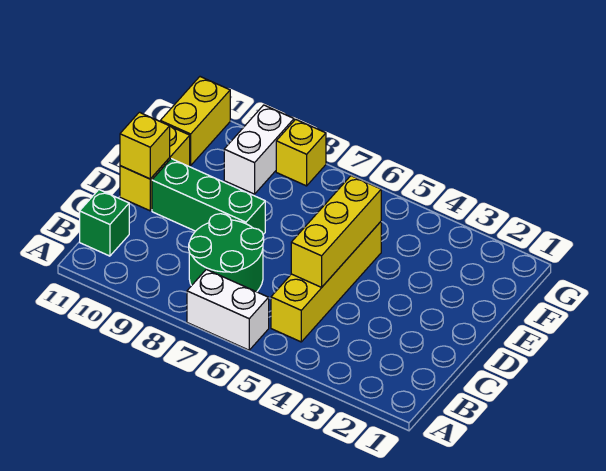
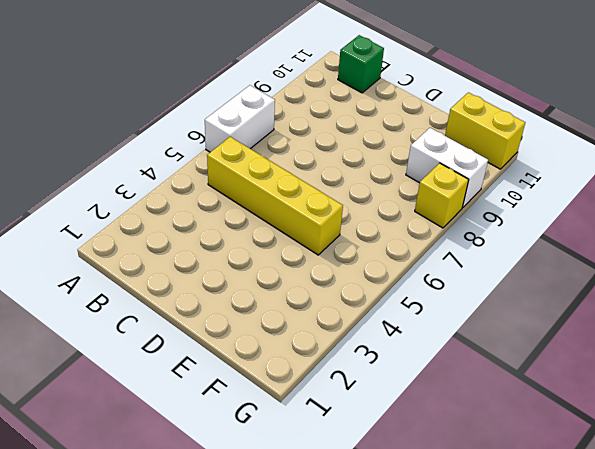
none -> green round brick B7:C8 level 1
none -> green brick D8:D10 level 1

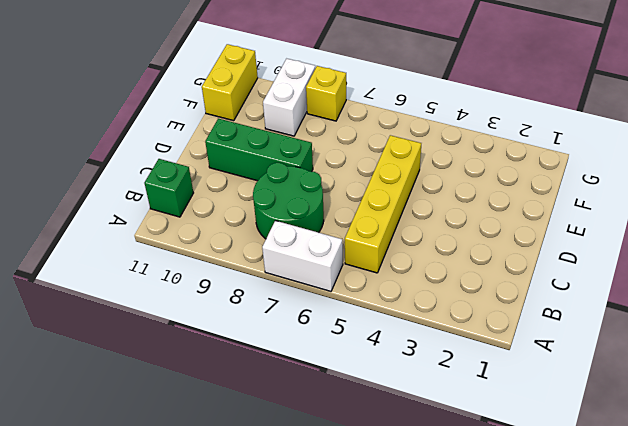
none -> yellow brick D11:E11 level 1
none -> yellow brick C5:E5 level 2

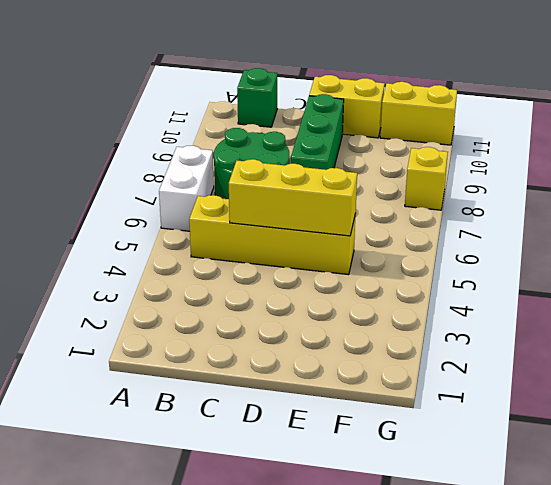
none -> white brick F9:G9 level 1
none -> yellow brick D11 level 2

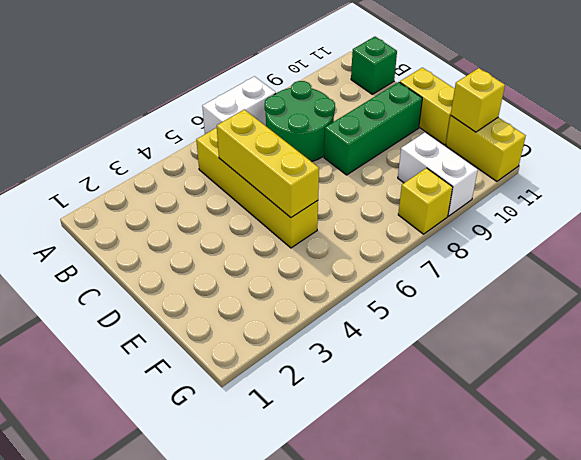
yellow brick F11 level 2 -> yellow brick D11 level 2

